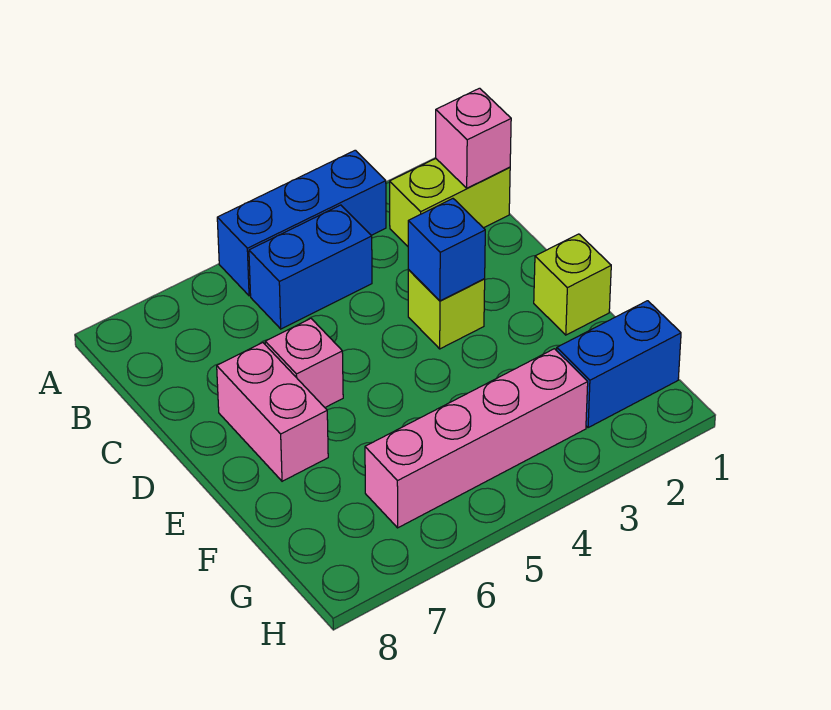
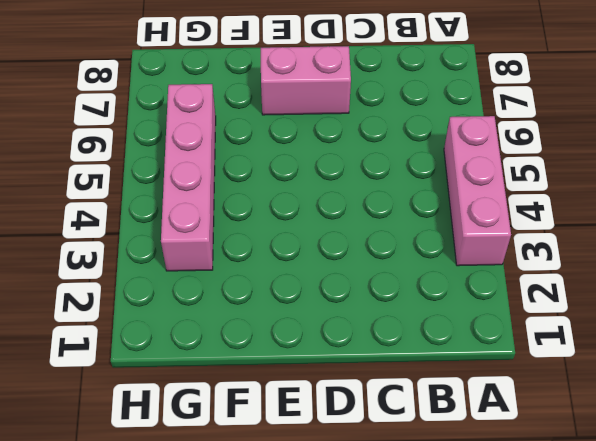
pink brick A3:A5 level 1 -> blue brick A3:A5 level 1
none -> lime brick B1:B2 level 1
none -> blue brick B4:B5 level 1

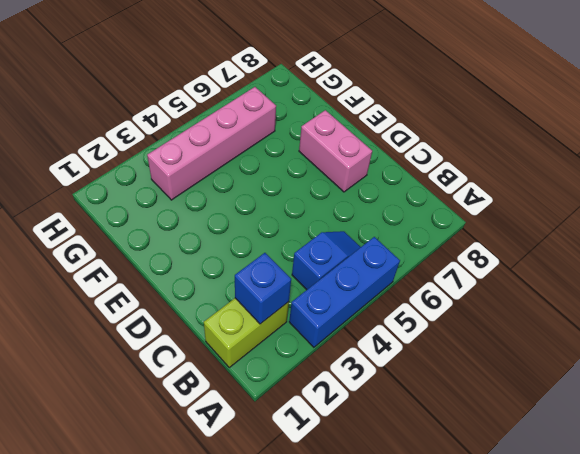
blue brick B2 level 2 -> blue brick D3 level 2
blue slope B4:B5 level 1 top 4 -> blue brick B4:B5 level 1
none -> lime brick D3 level 1
none -> pink brick D6 level 1

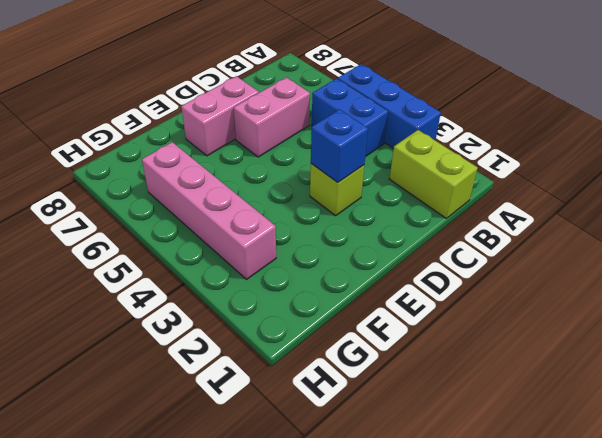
pink brick C6:D6 level 1 -> pink brick D6 level 1
none -> lime brick E1 level 1
none -> blue brick G1:G2 level 1

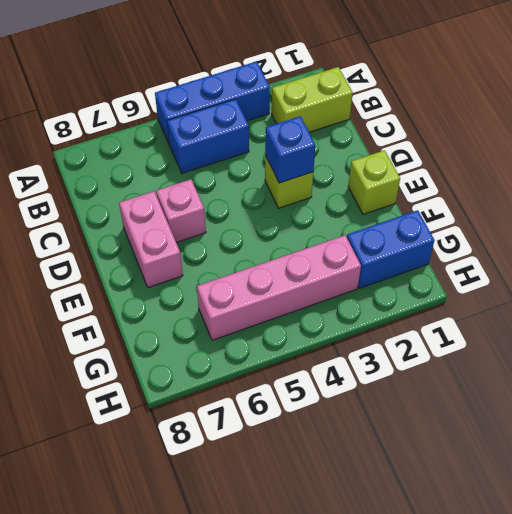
none -> pink brick B1 level 2

